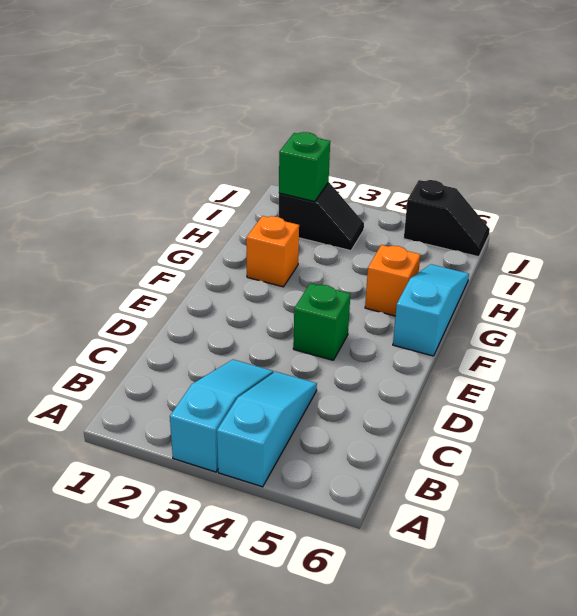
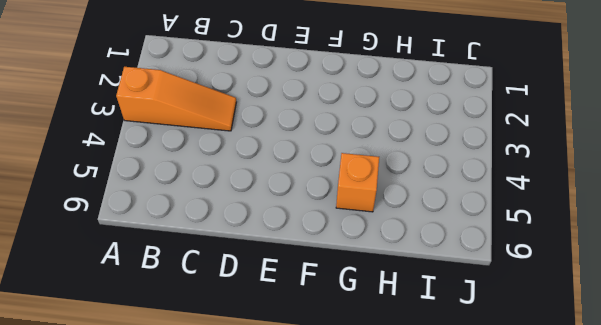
orange slope A3:C3 level 1 top A -> cyan slope A3:C3 level 1 top A
none -> cyan slope A4:C4 level 1 top A
none -> green brick E4 level 1

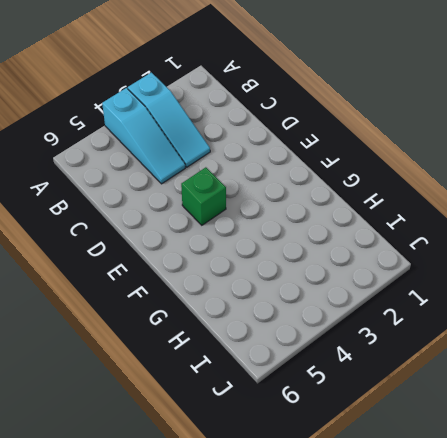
none -> cyan slope F6:H6 level 1 top F
none -> orange brick G2 level 1

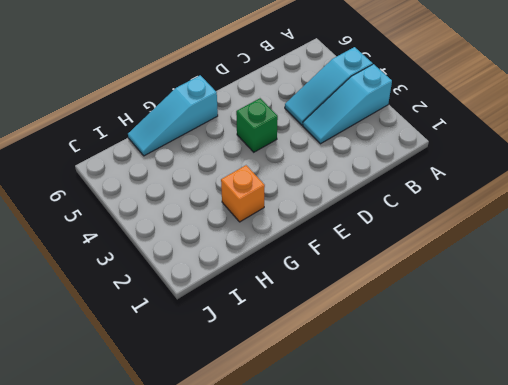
none -> orange brick G5 level 1
none -> black slope I2:I3 level 1 top 2

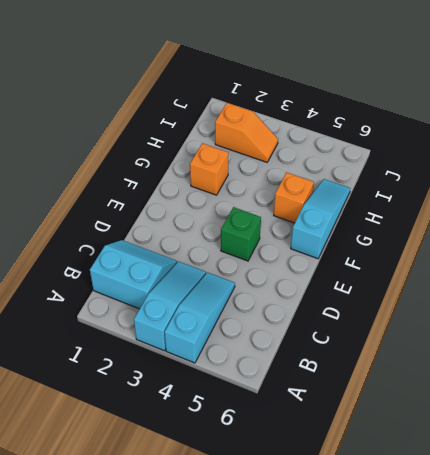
cyan slope B1:C2 level 1 top B -> none
orange slope I2:I3 level 1 top 2 -> black slope I2:I3 level 1 top 2
none -> black slope J5:J6 level 1 top 5
none -> green brick I2 level 2

